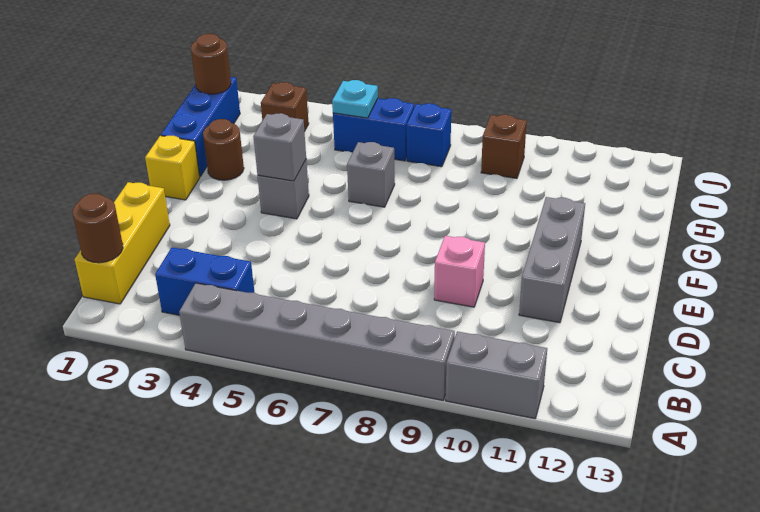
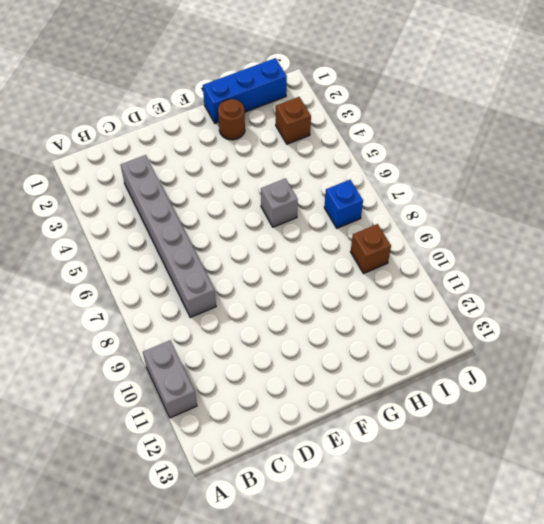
grey brick C3:C8 level 1 -> grey brick A4:A9 level 1
none -> yellow brick B1:D1 level 1
none -> blue brick B3:B4 level 1
none -> pink brick D9 level 1

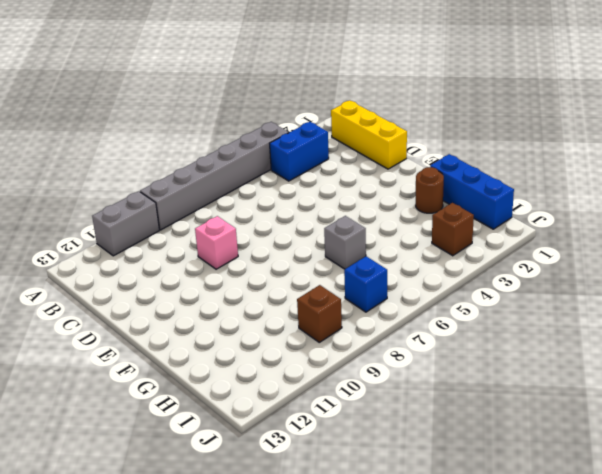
none -> grey brick D11:F11 level 1
none -> yellow brick F1 level 1
none -> grey brick F4 level 1

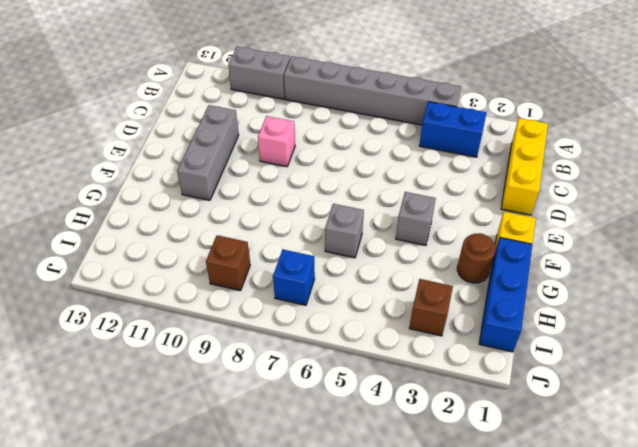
none -> blue brick I5:I6 level 1
none -> brown round brick B1 level 2
none -> grey brick F4 level 2

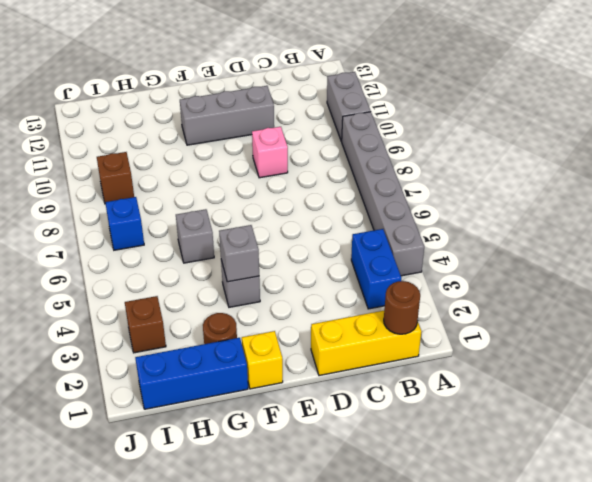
none -> blue brick I5:I6 level 1
none -> brown round brick I1 level 2
none -> cyan plate I5 level 2

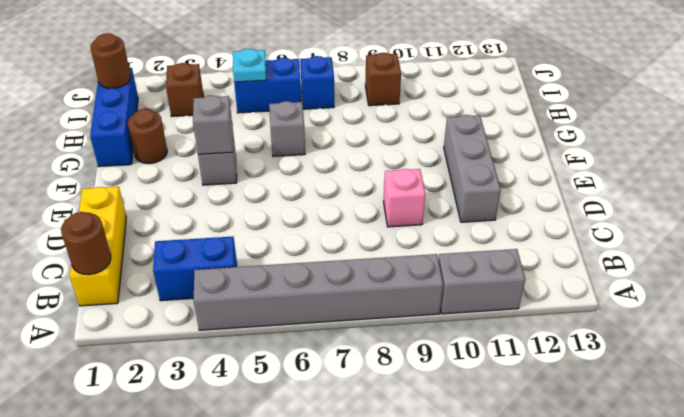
none -> yellow brick F1 level 1

